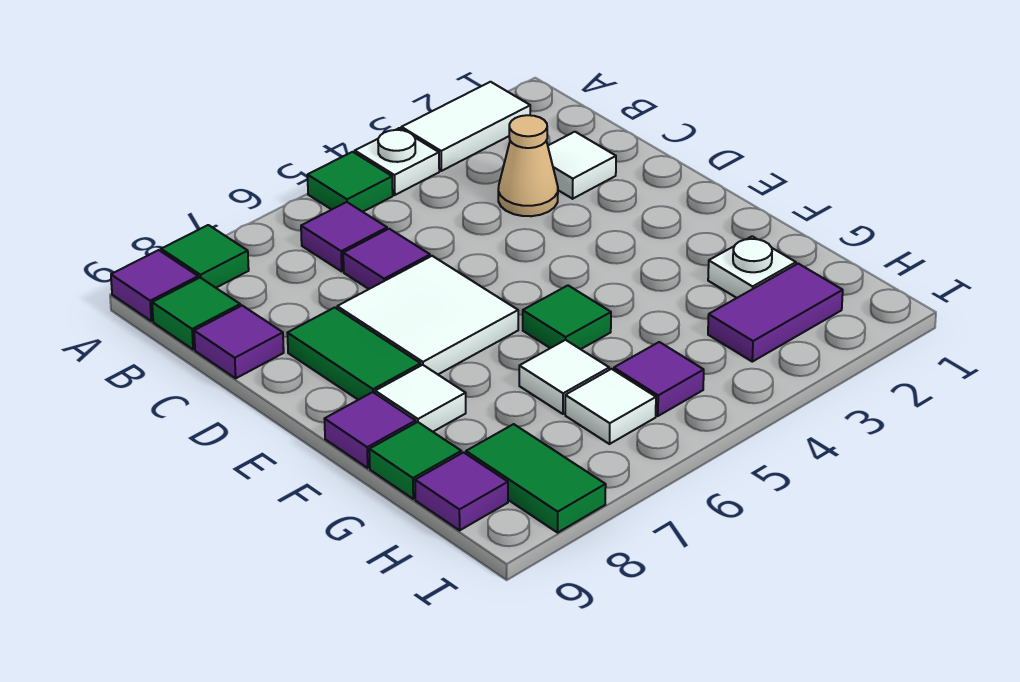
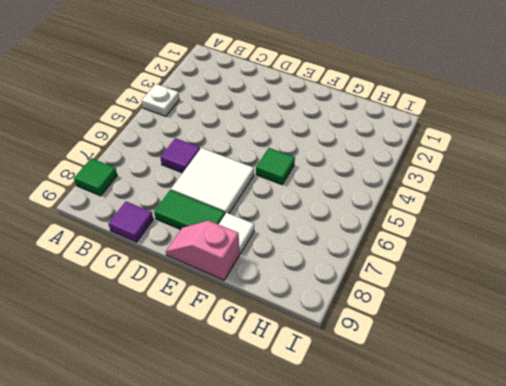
pink slope E9:F9 level 1 top F -> purple tile F9 level 1
none -> white tile A2:A3 level 1
none -> green tile A5 level 1
none -> purple tile A9 level 1

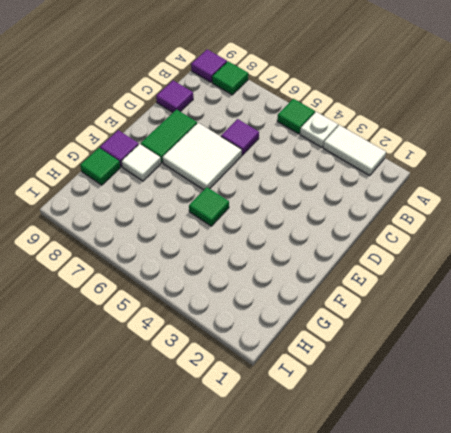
none -> purple tile B6 level 1
none -> green tile B9 level 1
none -> white tile C2 level 1

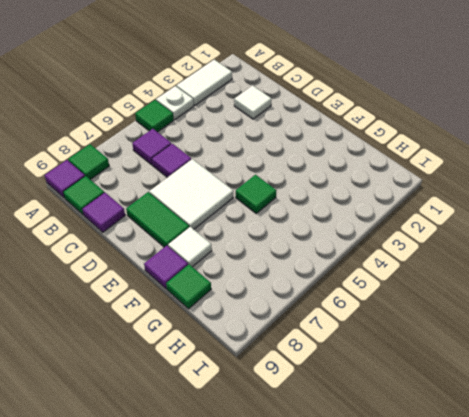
none -> tan cone C3 level 1
none -> white plate G2 level 1
none -> white tile G6 level 1

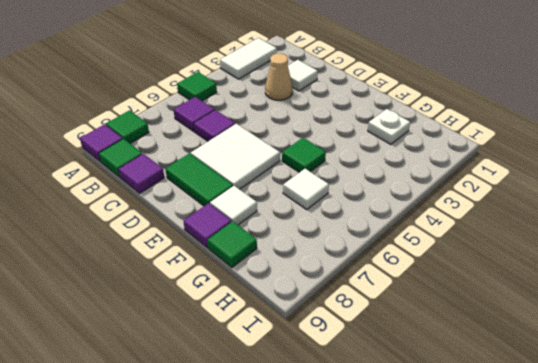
none -> white plate A4 level 1
none -> purple tile H2:H3 level 1
none -> purple tile H5 level 1

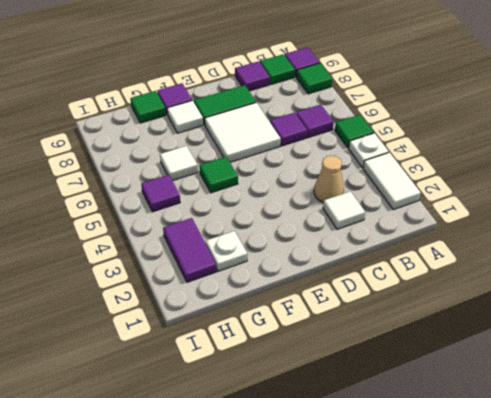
none -> white tile H6 level 1
none -> green tile H8:I8 level 1
none -> purple tile H9 level 1

